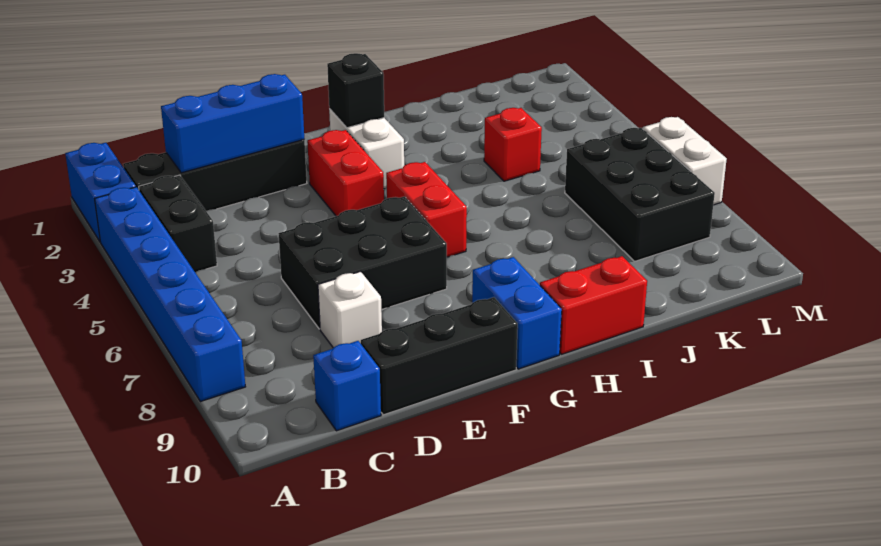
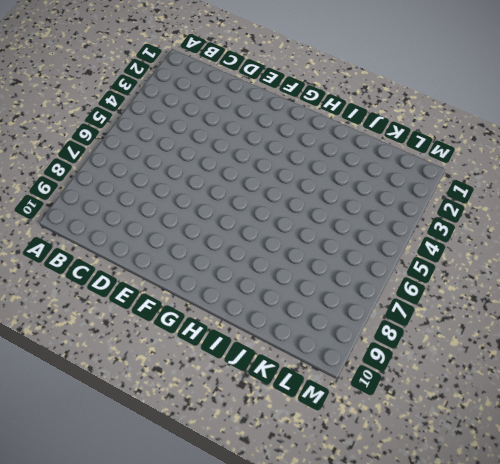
none -> blue brick A1:A2 level 1
none -> blue brick A3:A8 level 1
none -> black brick B2:E2 level 1

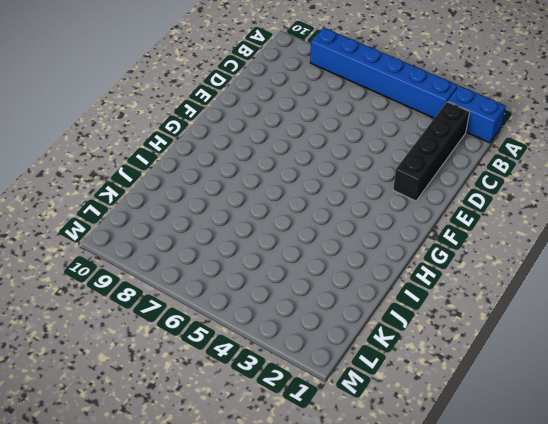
none -> black brick B3:B4 level 1
none -> blue brick C10 level 1
none -> black brick D6:F7 level 1

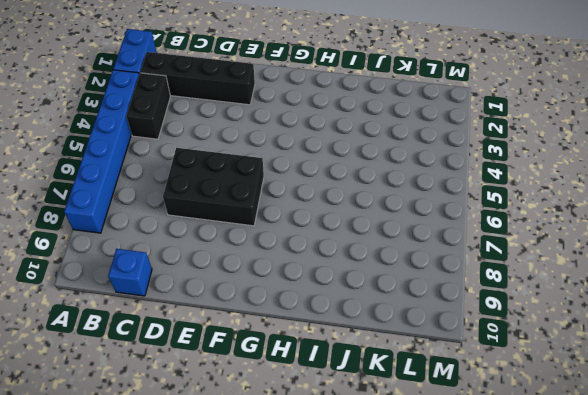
none -> white brick D8 level 1
none -> black brick D10:F10 level 1
none -> red brick F3:F4 level 1

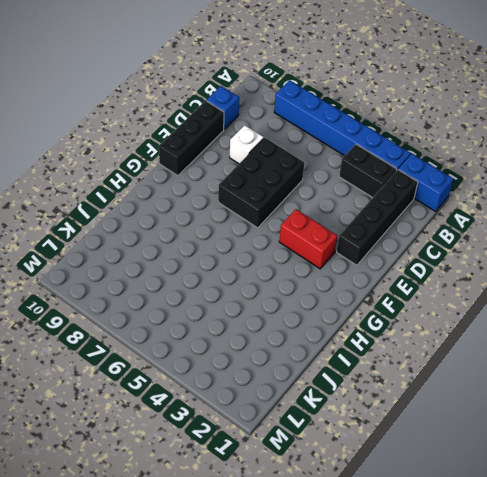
none -> white brick G2:G3 level 1
none -> red brick G5:G6 level 1
none -> blue brick G9:G10 level 1

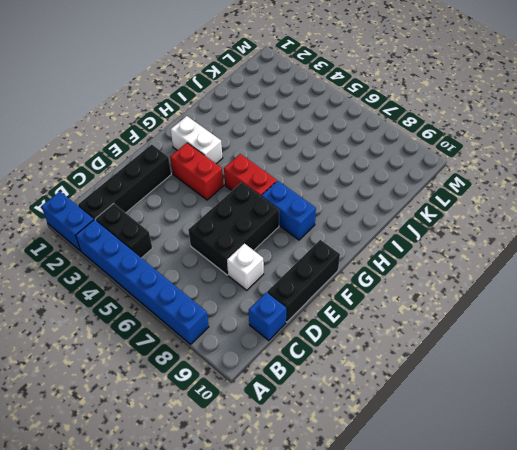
blue brick G7:G8 level 1 -> blue brick G9:G10 level 1
none -> red brick H10:I10 level 1
none -> red brick J4 level 1
none -> black brick K6:L8 level 1

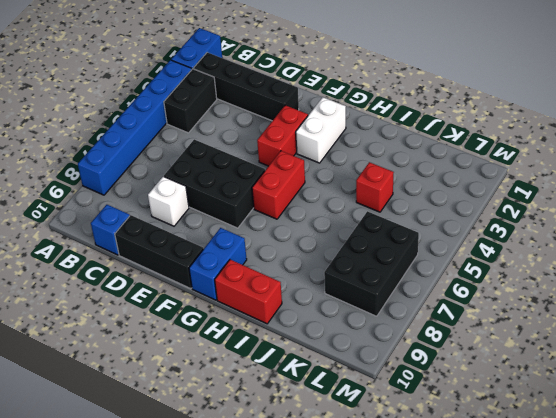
none -> white brick M6:M7 level 1
none -> blue brick C2:E2 level 2
none -> black brick G2 level 2

